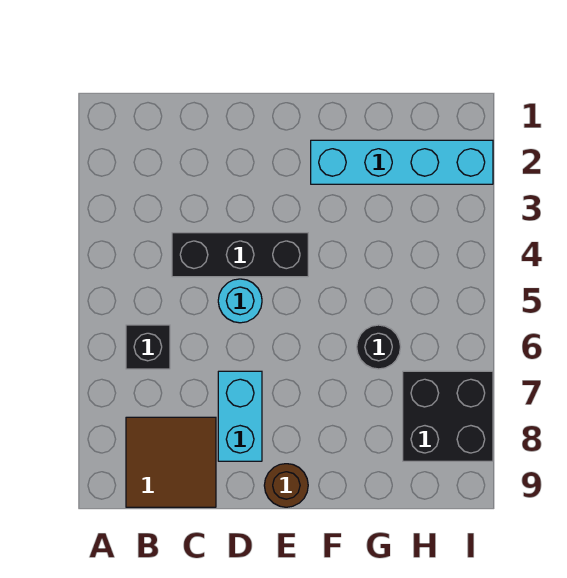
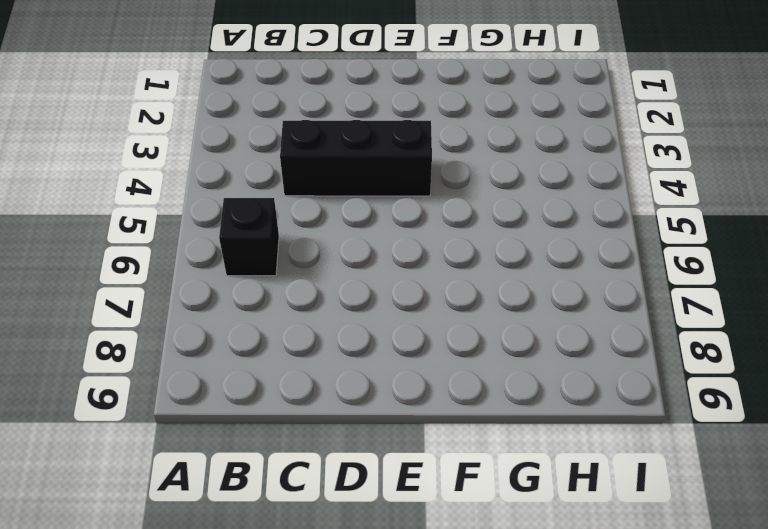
none -> brown tile B8:C9 level 1
none -> cyan round brick D5 level 1

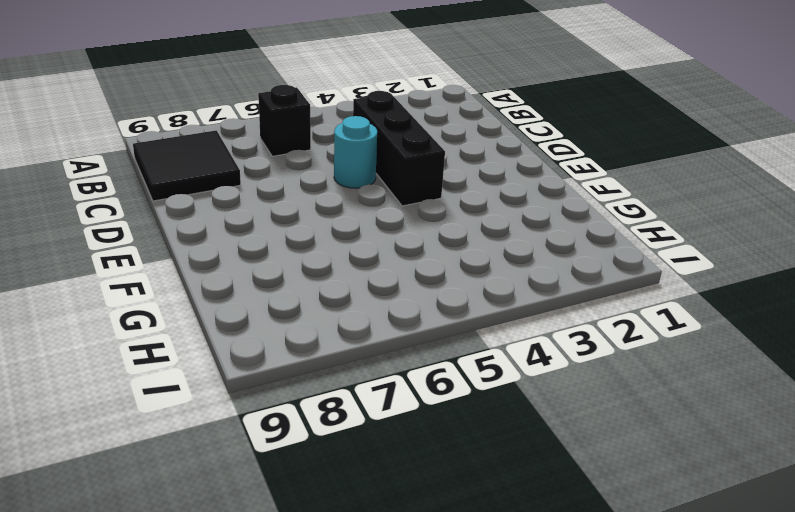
black tile B8:C9 level 1 -> brown tile B8:C9 level 1
none -> cyan brick D7:D8 level 1
none -> brown round brick E9 level 1

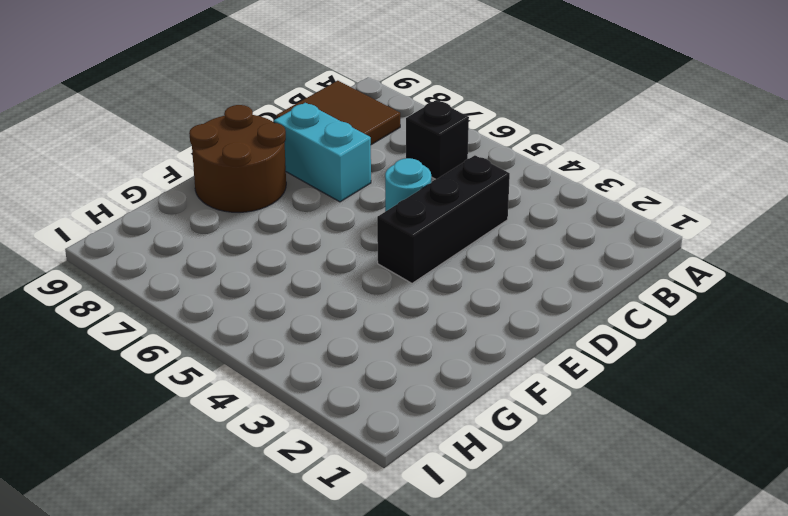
brown round brick E8:F9 level 1 -> brown round brick E9 level 1
none -> cyan brick F2:I2 level 1
none -> black round brick G6 level 1

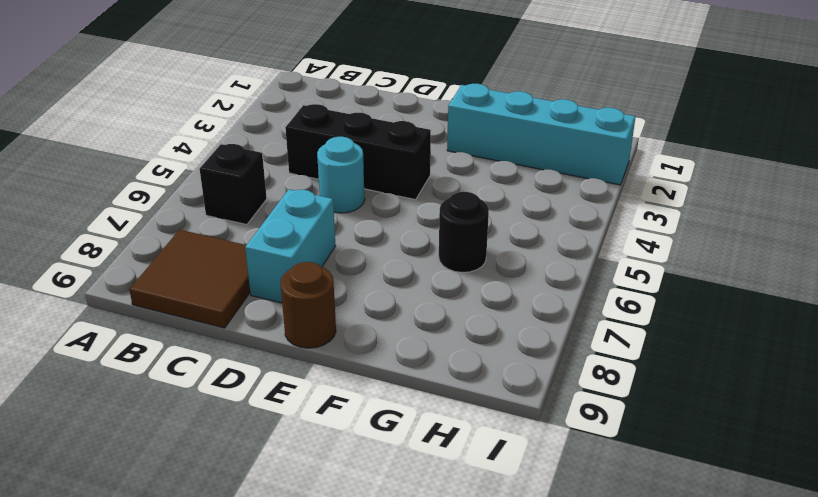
none -> black brick H7:I8 level 1

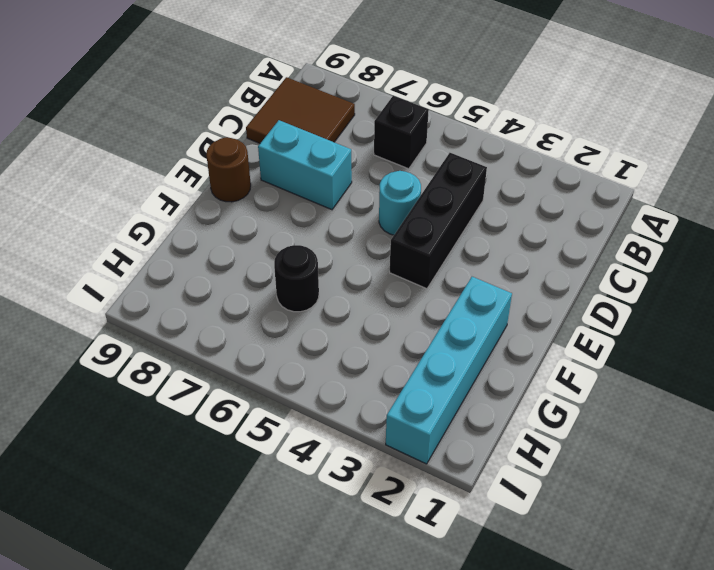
none -> black brick H7:I8 level 1

